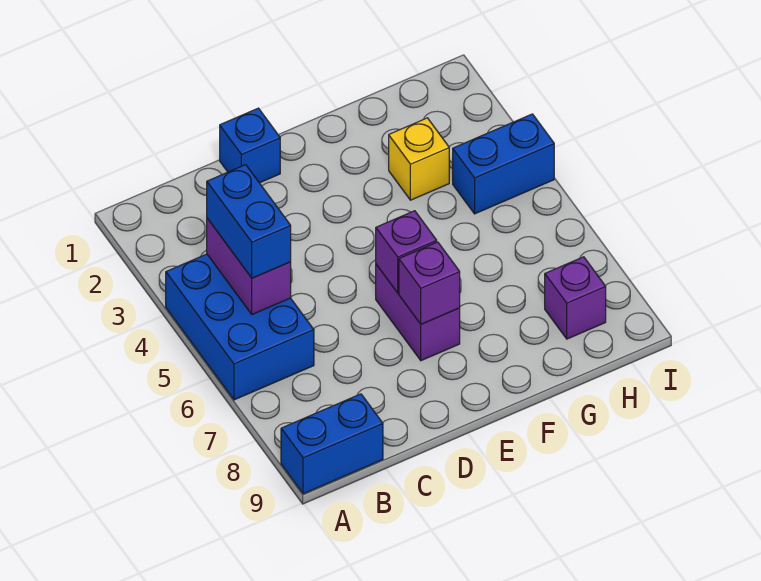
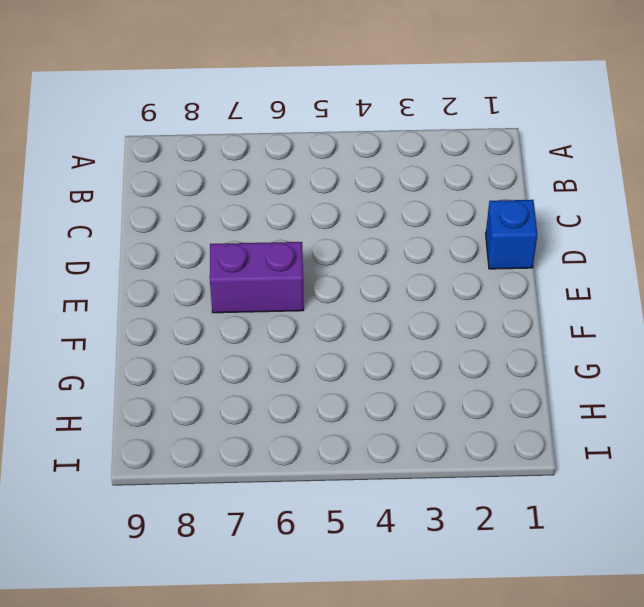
none -> blue brick A4:B6 level 1
none -> blue brick A9:B9 level 1

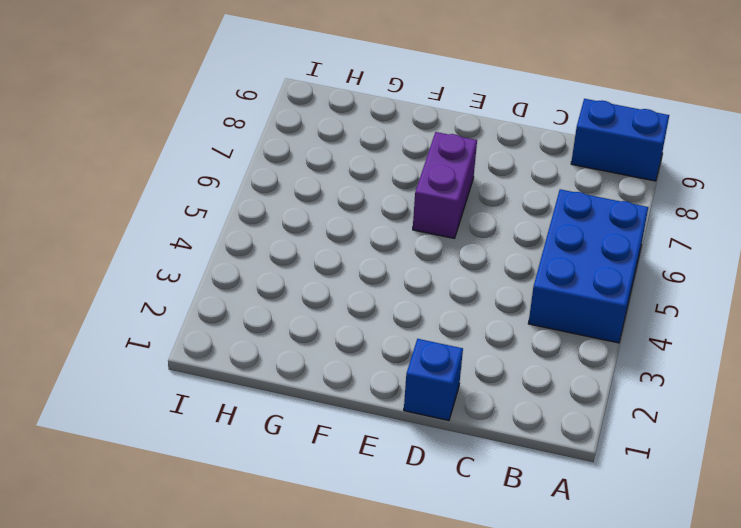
none -> yellow brick G3 level 1
none -> blue brick H4:I4 level 1

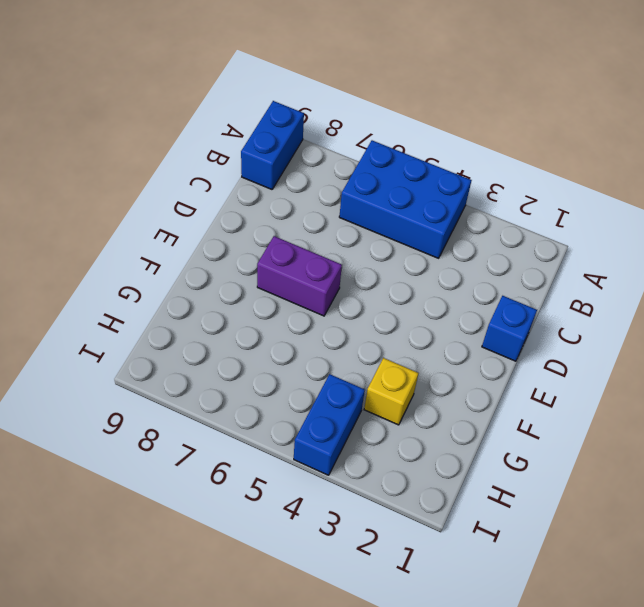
none -> purple brick H8 level 1
none -> purple brick B4:B5 level 2

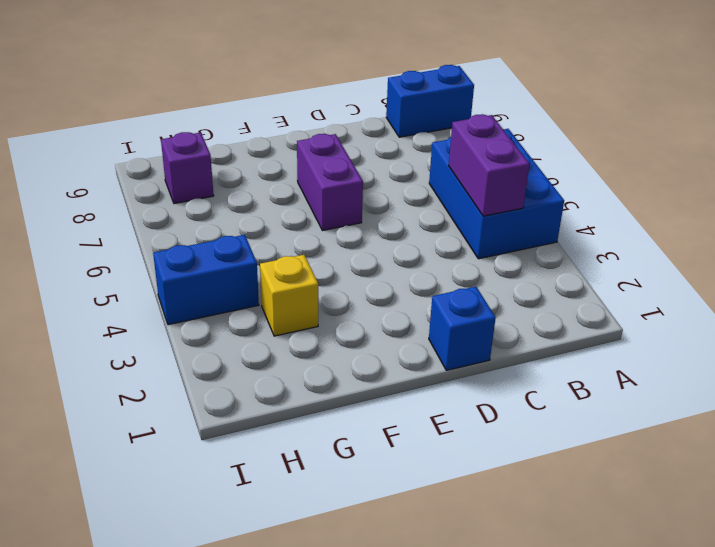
none -> purple brick E6 level 2
none -> purple brick E7 level 2

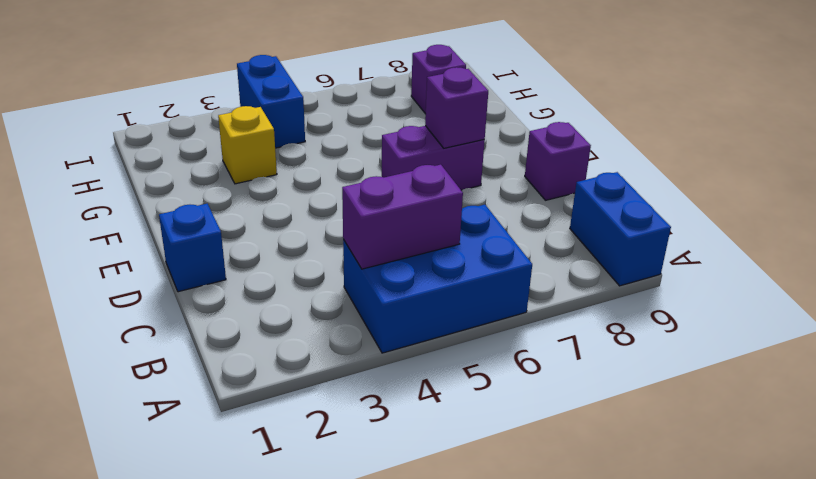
purple brick D9 level 1 -> purple brick E6 level 2
none -> blue brick B4:B5 level 3

